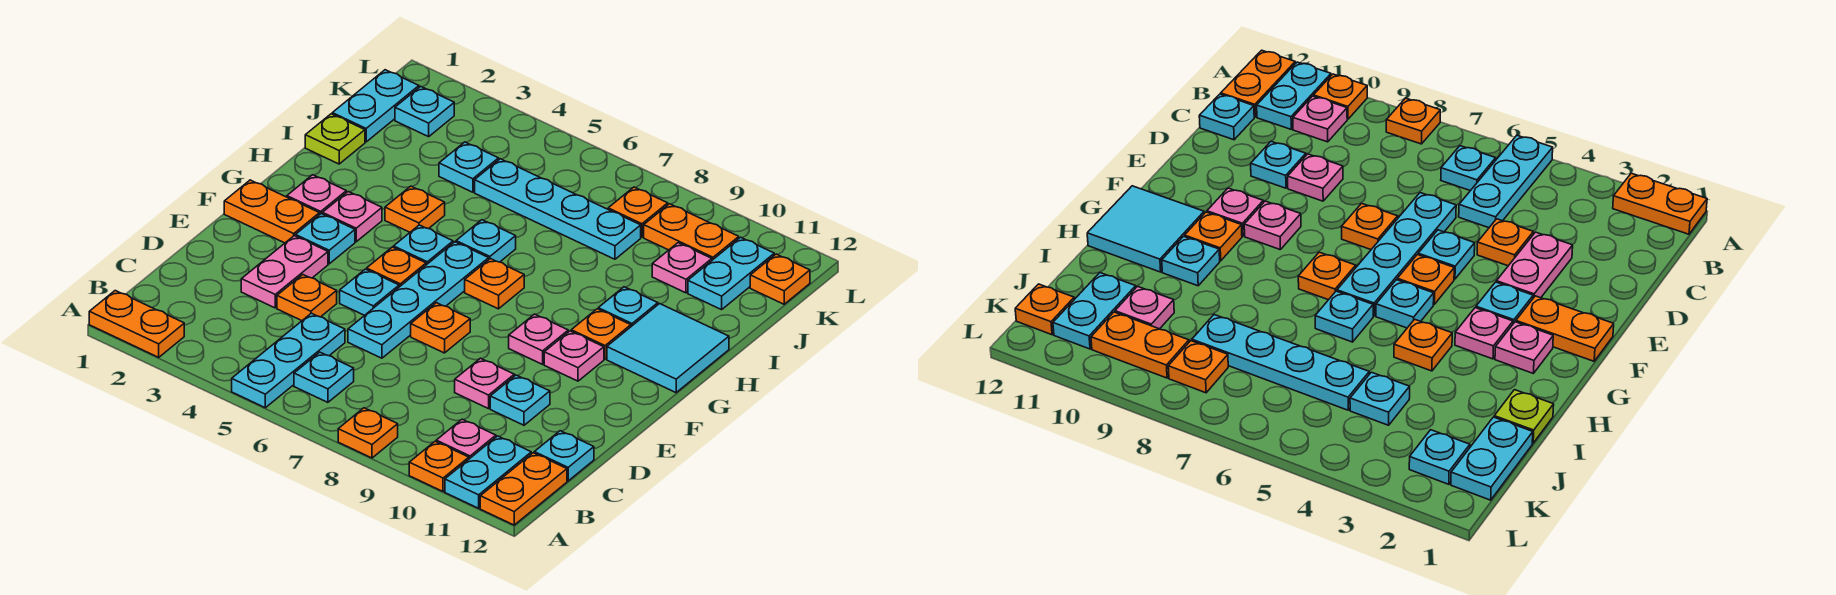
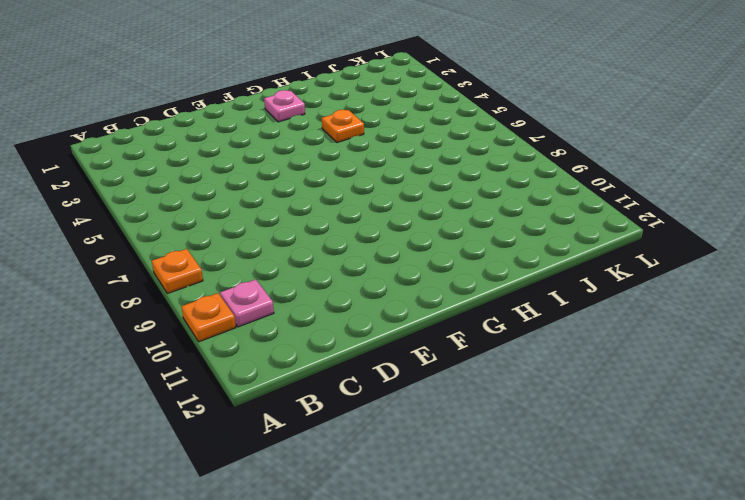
none -> orange plate A1:A2 level 1
none -> cyan plate A5:C5 level 1
none -> cyan plate A11:B11 level 1
none -> orange plate A12:B12 level 1

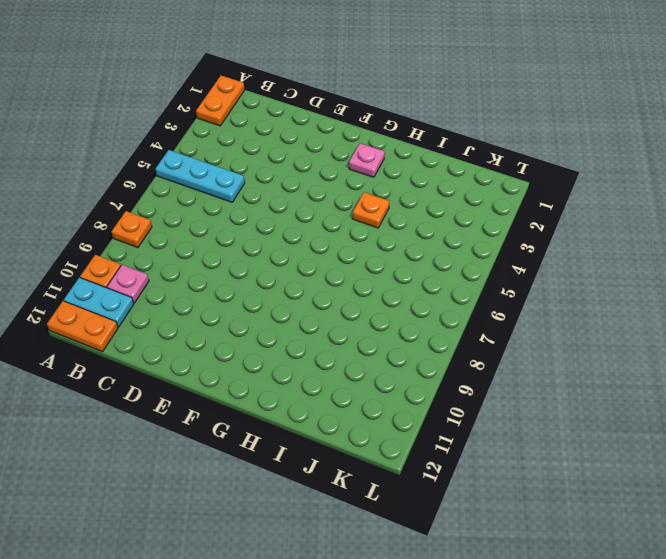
none -> cyan plate B6 level 1
none -> cyan plate C12 level 1
none -> pink plate D3:E3 level 1
none -> orange plate D4 level 1

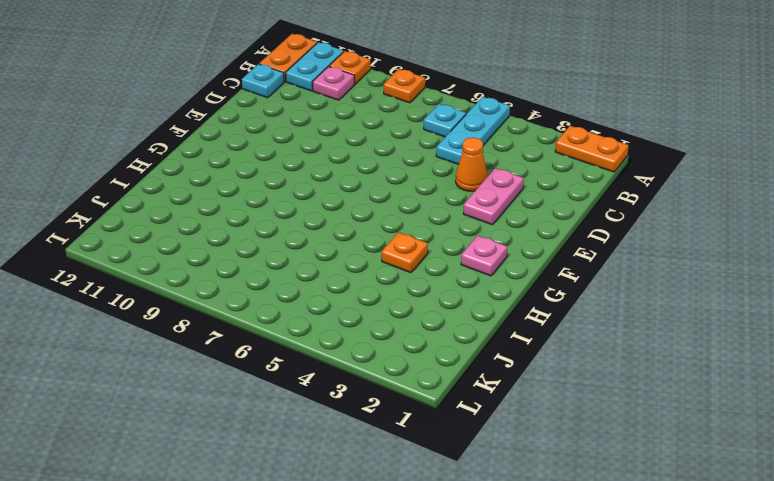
orange cone D4 level 1 -> orange plate D4 level 1
none -> cyan plate D6:G6 level 1
none -> pink plate D9 level 1
none -> cyan plate D10 level 1
none -> cyan plate E5 level 1

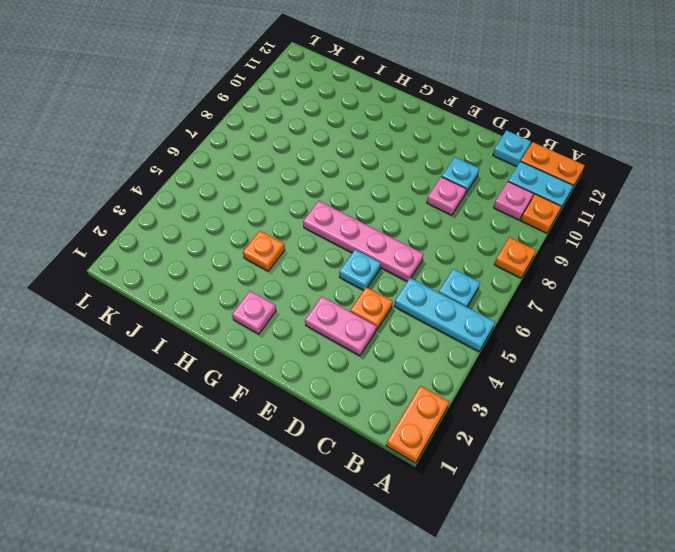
pink plate D6:G6 level 1 -> cyan plate D6:G6 level 1
none -> orange plate E7 level 1
none -> orange plate F1:F2 level 1
none -> cyan plate F3 level 1
none -> orange plate F5 level 1

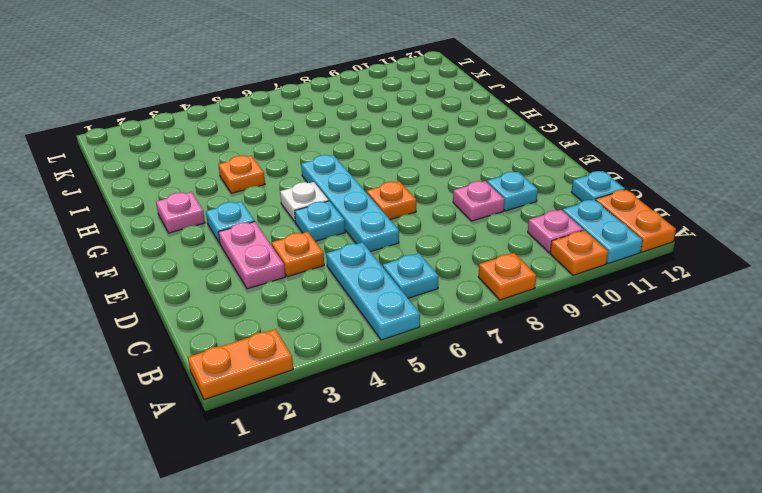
white plate F5 level 1 -> orange plate F5 level 1
none -> orange plate F1:F2 level 1
none -> pink plate F9 level 1
none -> pink plate F10 level 1
none -> pink plate G3 level 1

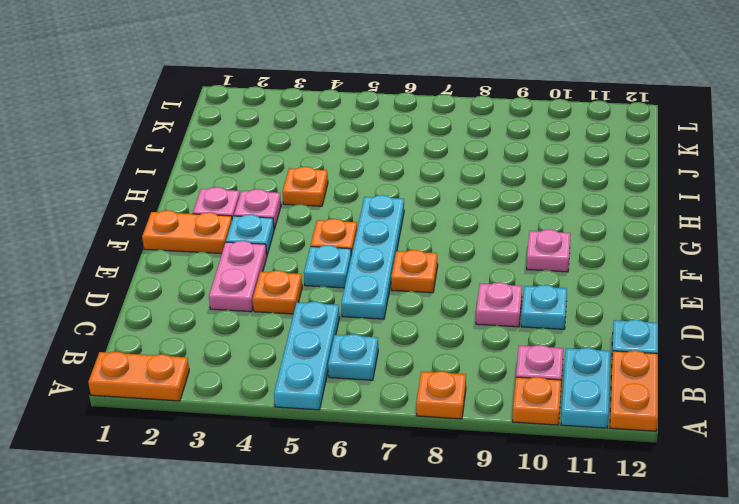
none -> pink plate F9 level 1
none -> cyan plate G5 level 1
none -> orange plate G7 level 1
none -> orange plate G10 level 1

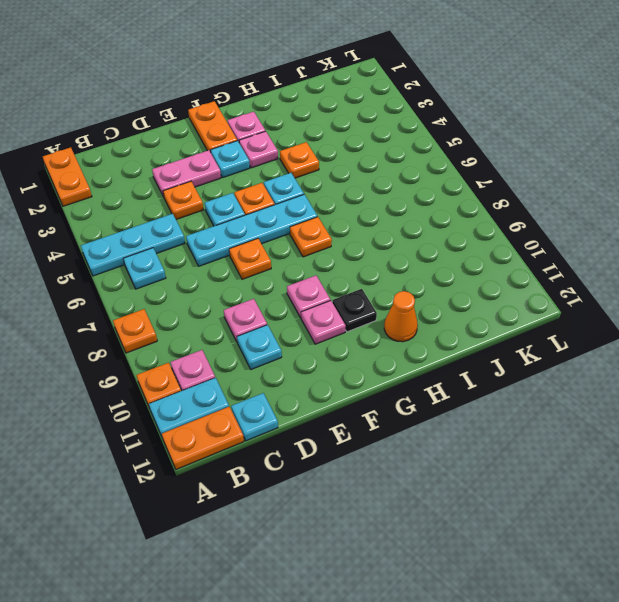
black plate G10 level 1 -> orange plate G10 level 1
orange cone H11 level 1 -> cyan tile G11:H12 level 1
none -> cyan plate H6 level 1
none -> cyan plate H10 level 1
none -> lime plate I1 level 1
none -> cyan plate J1:K1 level 1

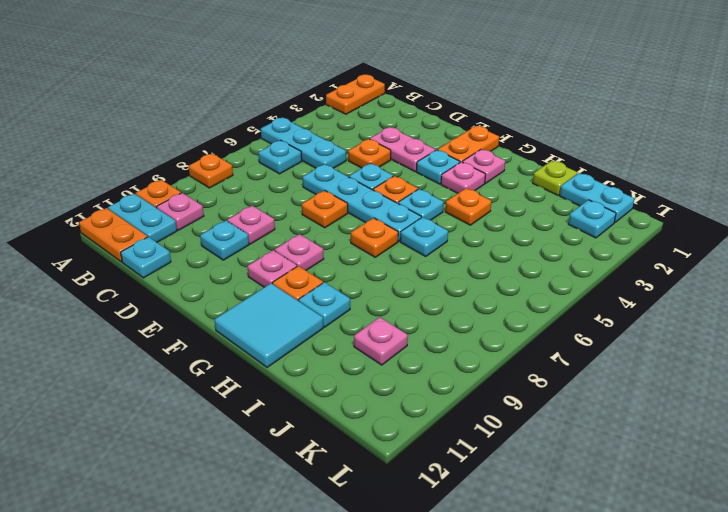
none -> cyan plate J4 level 1
none -> cyan plate J5:J8 level 1
none -> cyan plate J11:K11 level 1
none -> orange plate K8 level 1

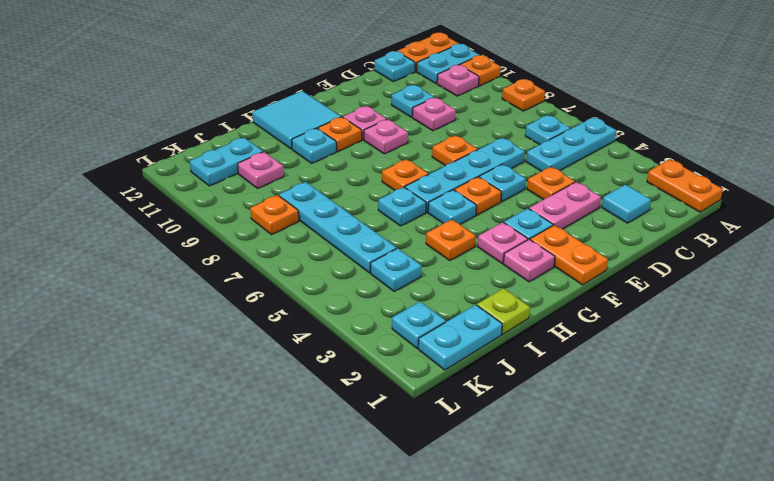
cyan tile C2 level 1 -> none
none -> orange plate K9:K10 level 1
none -> orange plate K12 level 1

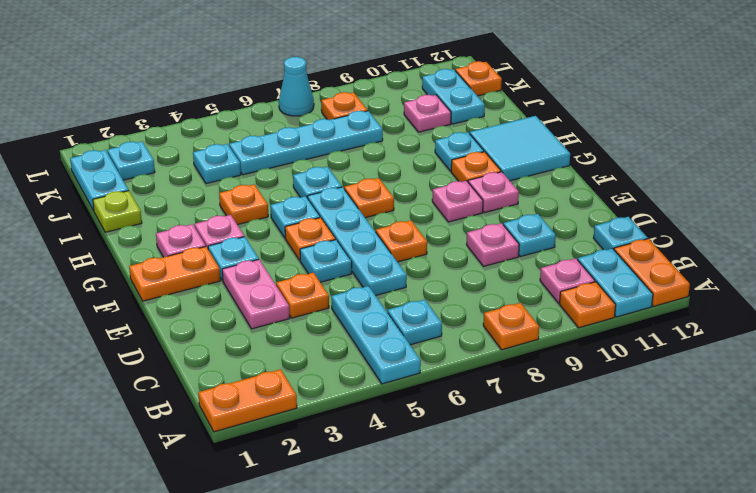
cyan cone L7 level 1 -> none
none -> orange plate K9:K10 level 1

